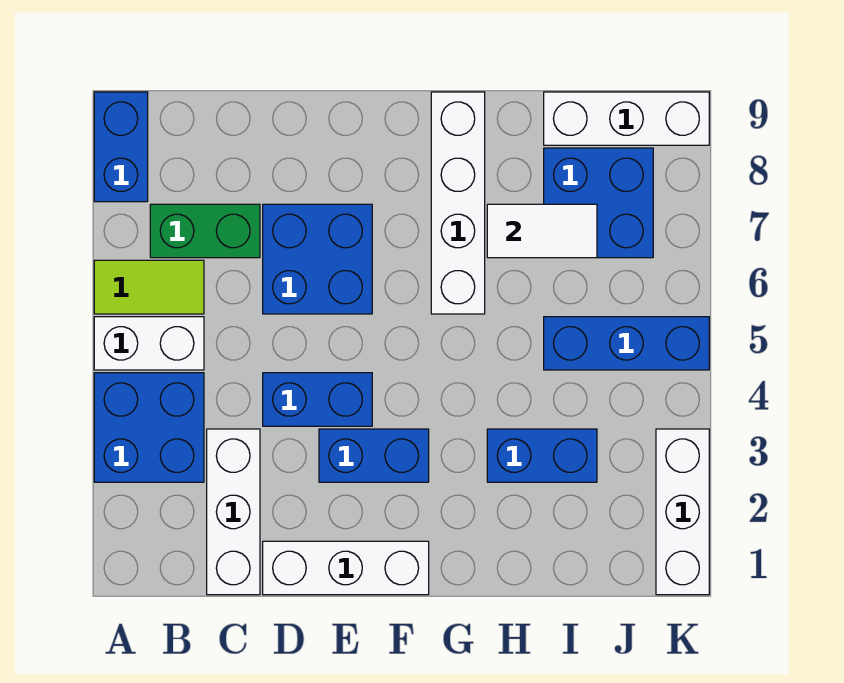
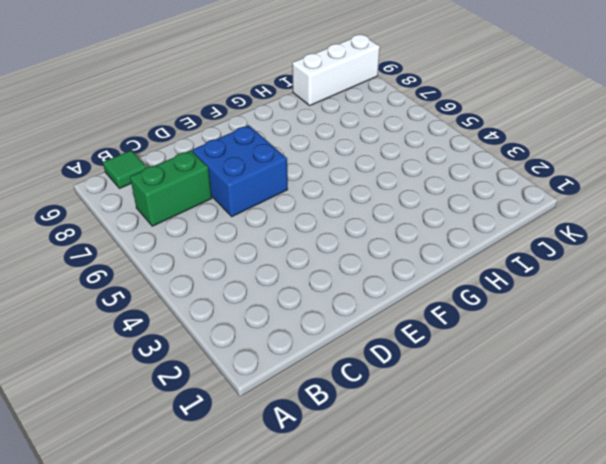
green tile B9 level 1 -> none
none -> blue brick A3:B4 level 1
none -> white brick A5:B5 level 1
none -> lime tile A6:B6 level 1

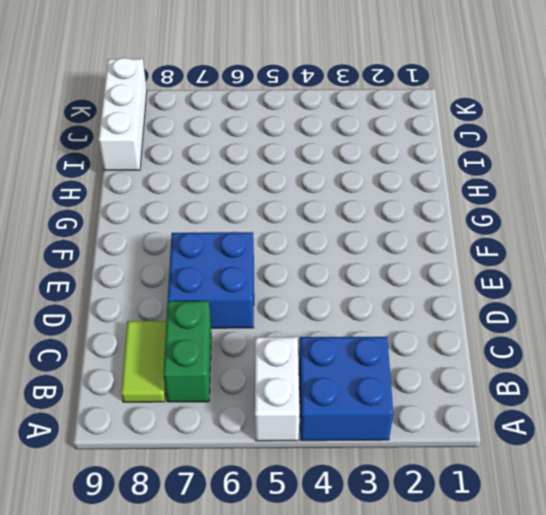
lime tile B8:C8 level 1 -> lime tile A6:B6 level 1
none -> blue brick A8:A9 level 1
none -> white brick C1:C3 level 1
none -> white brick D1:F1 level 1

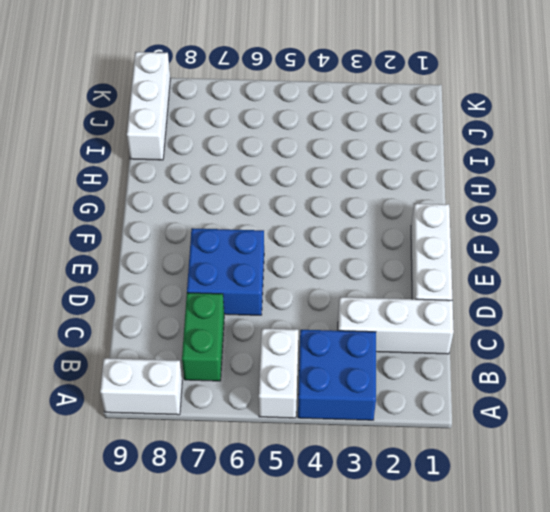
white brick A8:A9 level 1 -> blue brick A8:A9 level 1
none -> lime tile A6:B6 level 1
none -> blue brick D4:E4 level 1
none -> blue brick E3:F3 level 1

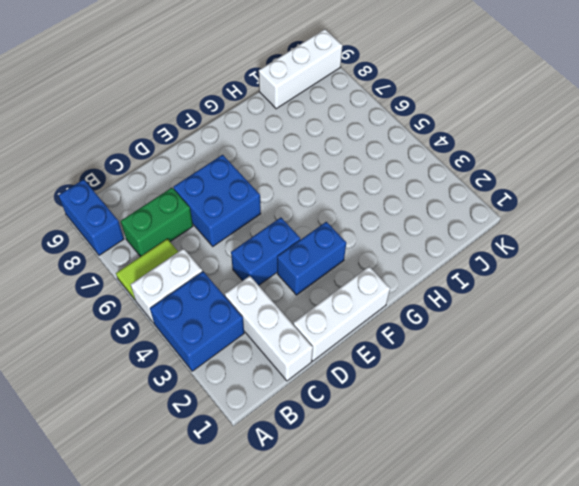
none -> white brick G6:G9 level 1
none -> blue brick H3:I3 level 1
none -> blue brick I5:K5 level 1

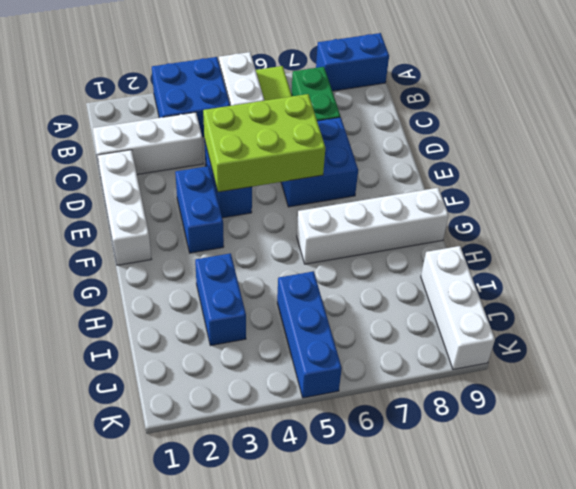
lime brick D4:E6 level 2 -> none
none -> blue brick I7:J8 level 1
none -> white brick K1:K3 level 1
none -> white tile H7:I7 level 2

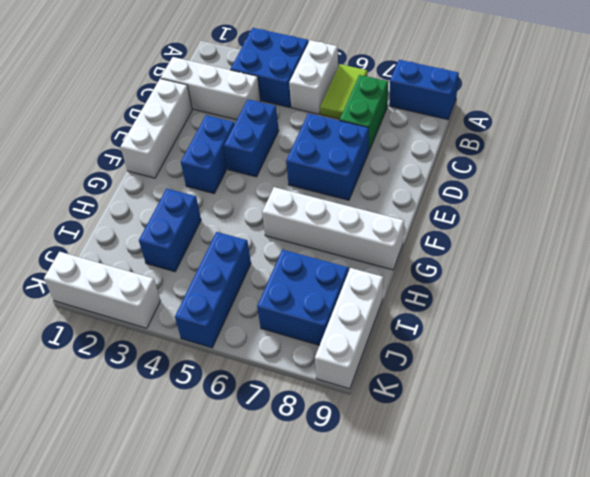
none -> white tile H7:I7 level 2

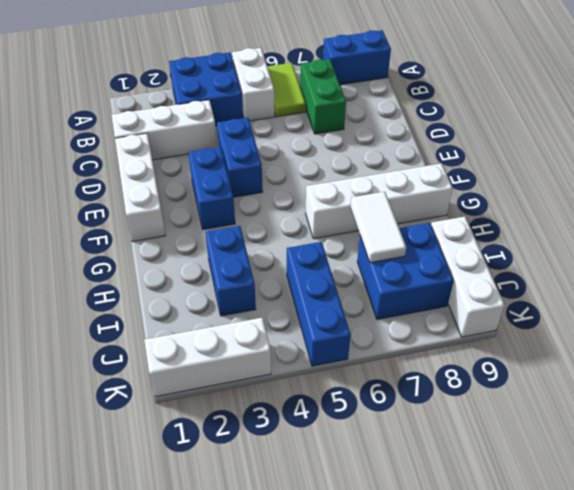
none -> blue brick D6:E7 level 1

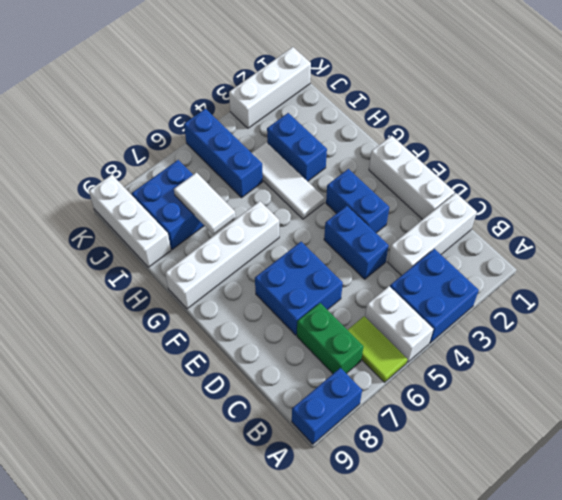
white tile G4:I4 level 1 -> none

